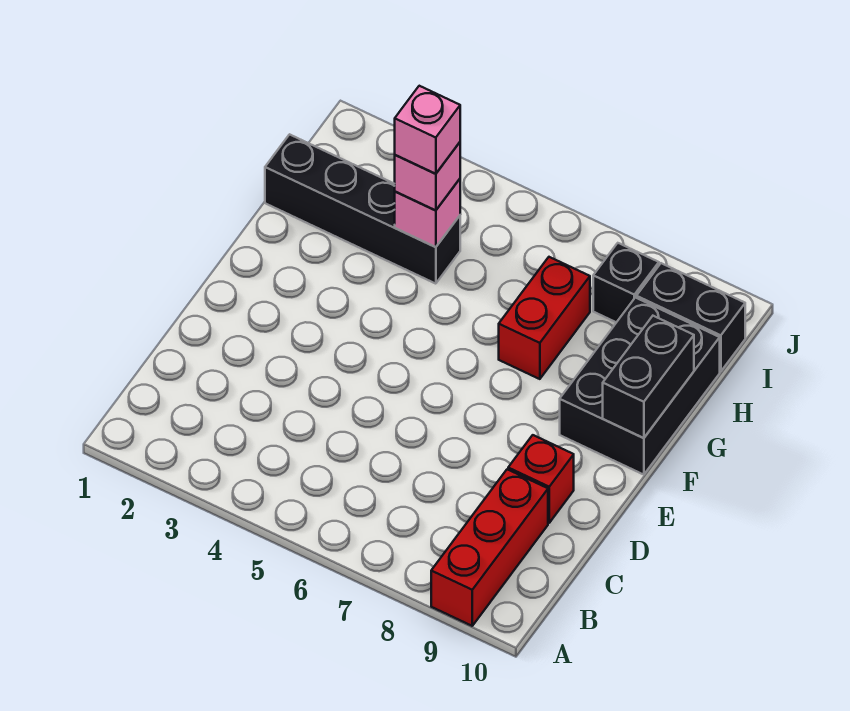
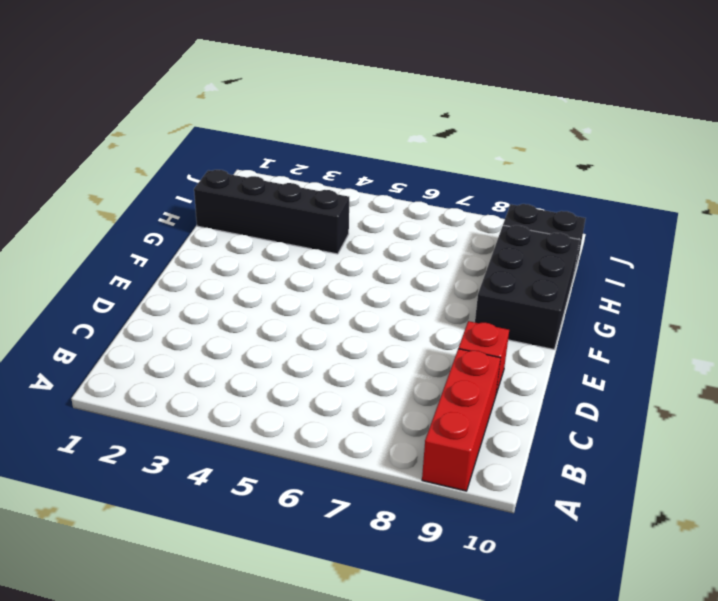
none -> red brick G7:H7 level 1
none -> black brick I8 level 1

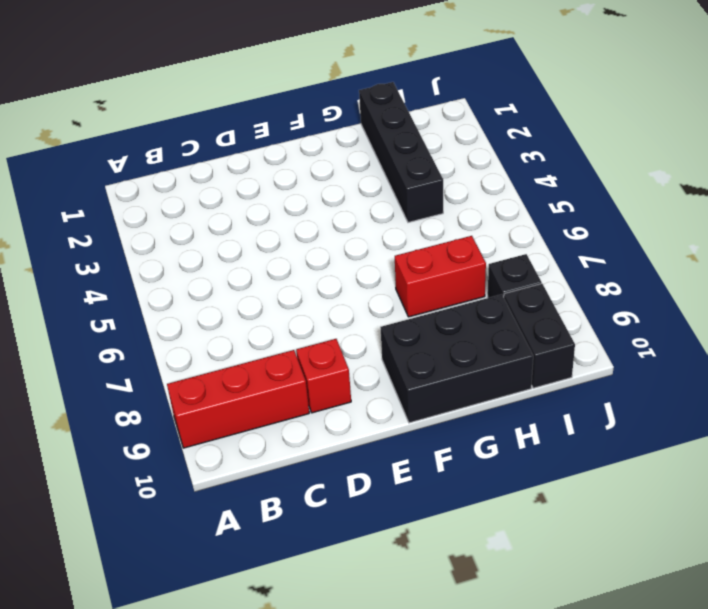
none -> black brick F10:G10 level 2
none -> pink brick H4 level 2

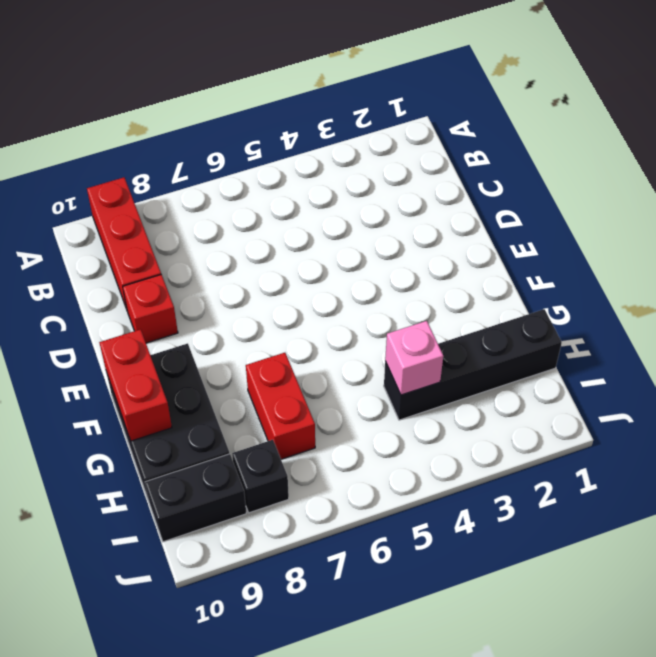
red brick F10:G10 level 2 -> black brick F10:G10 level 2
none -> pink brick H4 level 3
none -> pink brick H4 level 4

